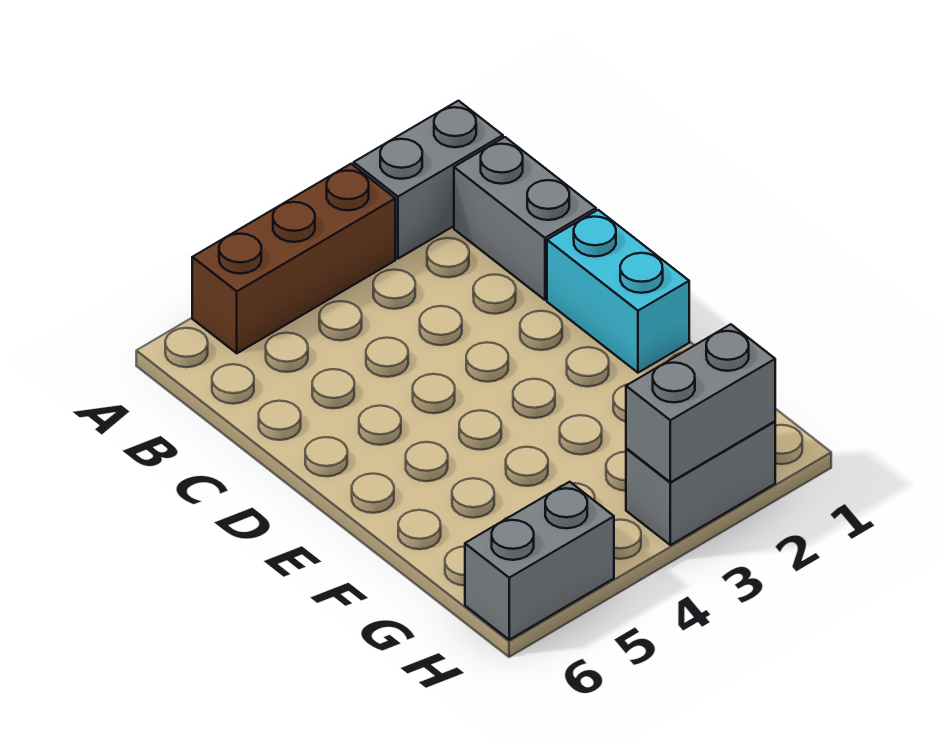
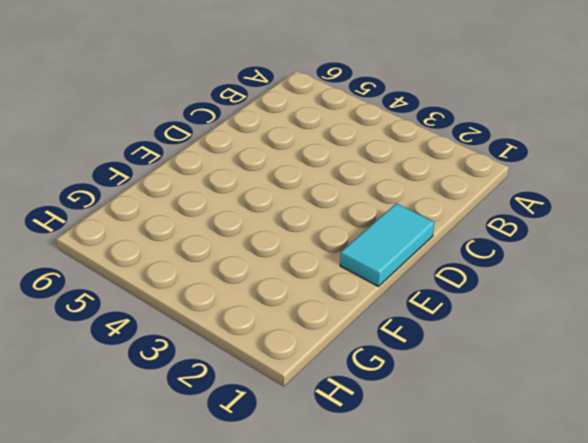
cyan tile D1:E1 level 1 -> cyan brick D1:E1 level 1
none -> grey brick A1:A2 level 1
none -> brown brick A3:A5 level 1

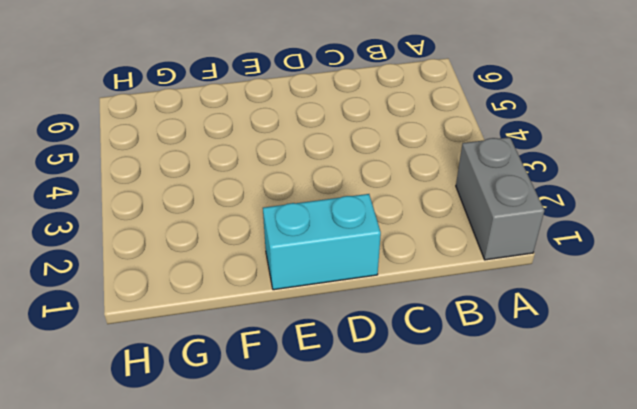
none -> brown brick A3:A5 level 1
none -> grey brick B1:C1 level 1

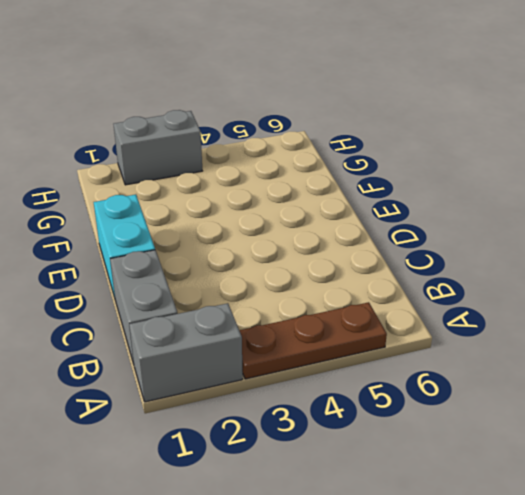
brown plate A3:A5 level 1 -> brown brick A3:A5 level 1
none -> grey brick H5:H6 level 1
none -> grey brick H2:H3 level 2

